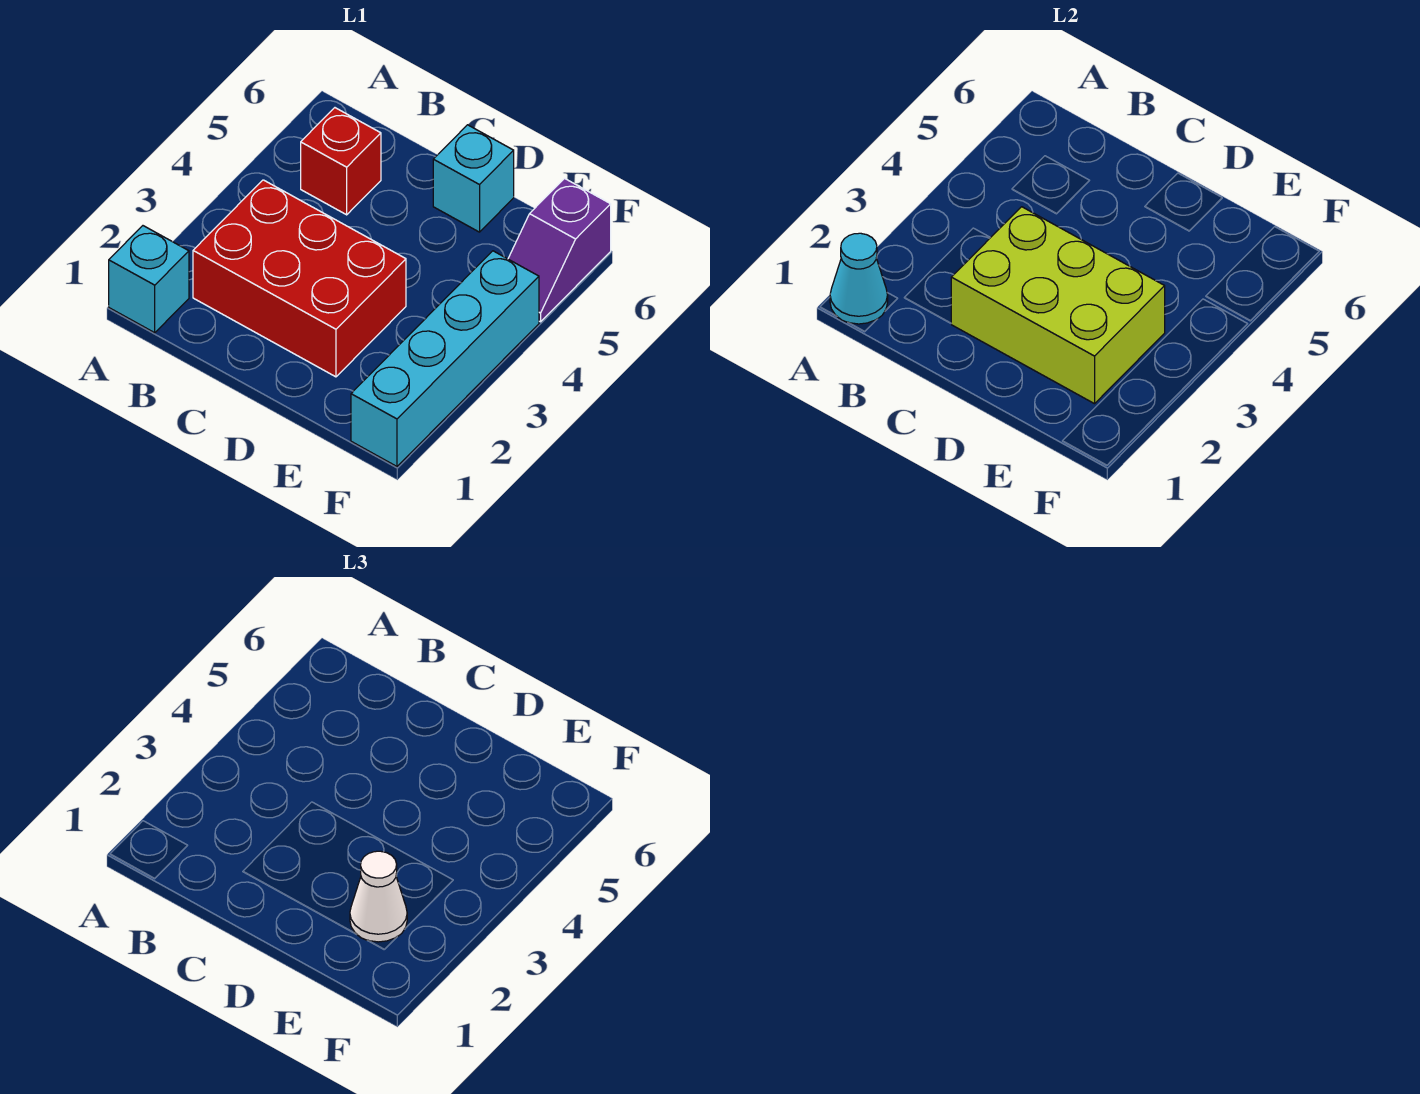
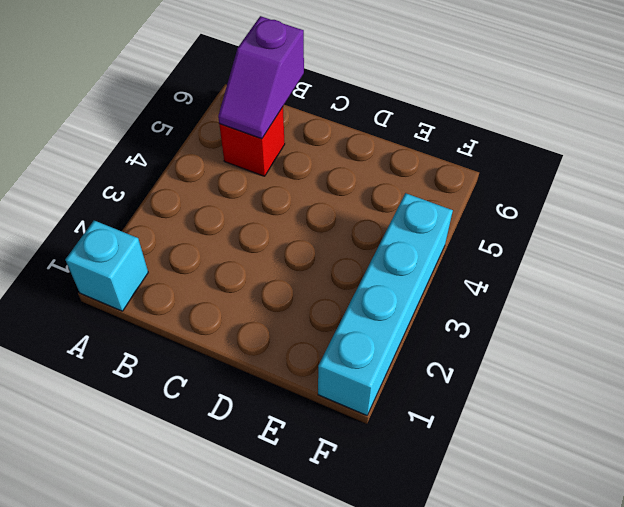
purple slope B5:B6 level 2 top 6 -> purple slope F5:F6 level 1 top 6
none -> red brick B2:D3 level 1
none -> cyan brick D6 level 1

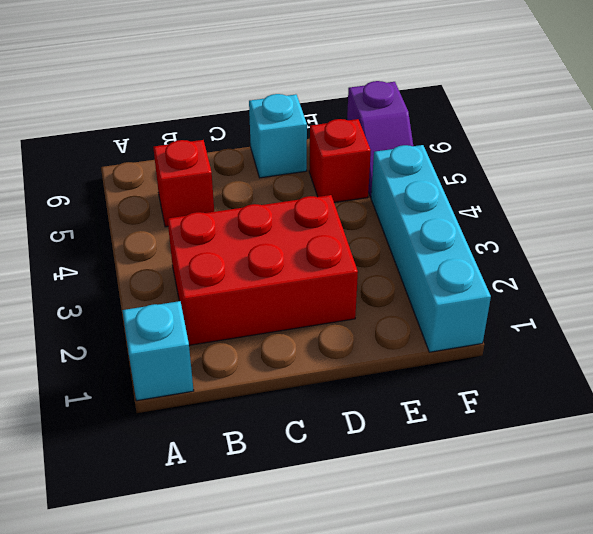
red brick E5 level 1 -> none
none -> cyan cone A1 level 2
none -> lime brick C2:E3 level 2

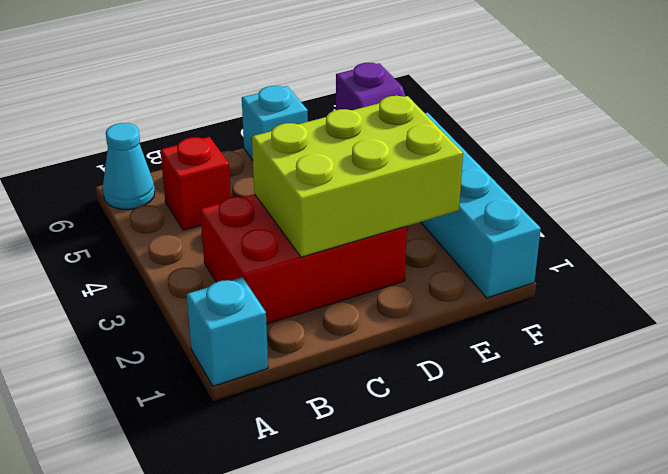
cyan cone A6 level 1 -> cyan cone A1 level 2
none -> white cone E2 level 3

